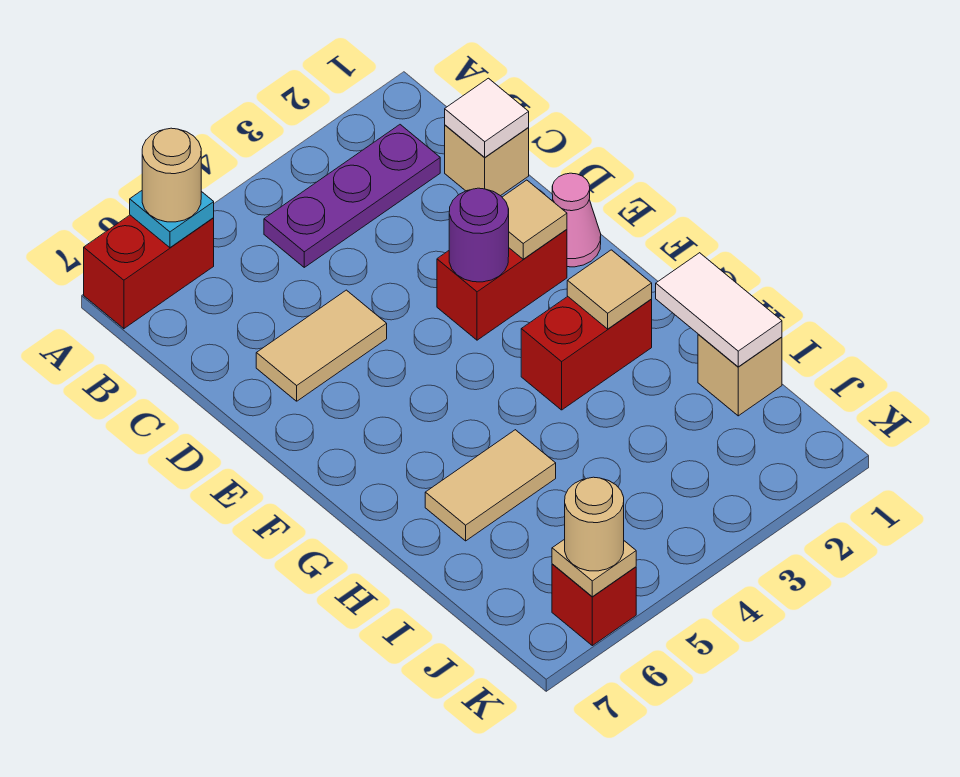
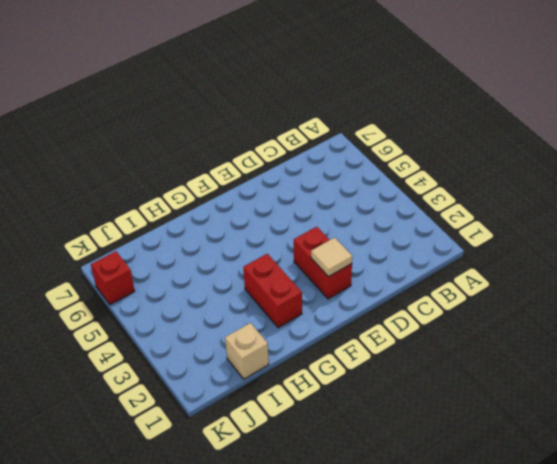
none -> red brick A6:A7 level 1
none -> purple plate B2:B4 level 1
none -> tan brick C1 level 1

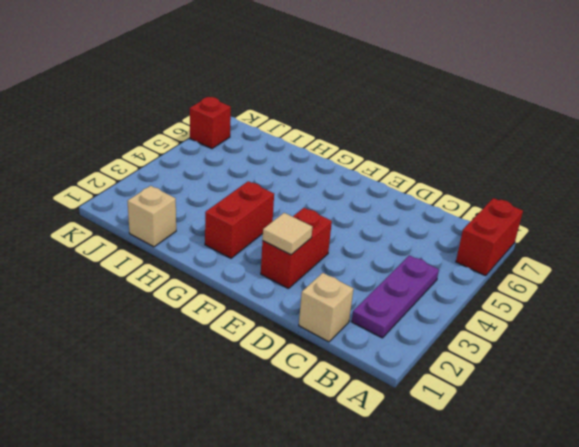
none -> tan tile D5:D6 level 1
none -> pink cone E1 level 1
none -> tan tile H5:H6 level 1

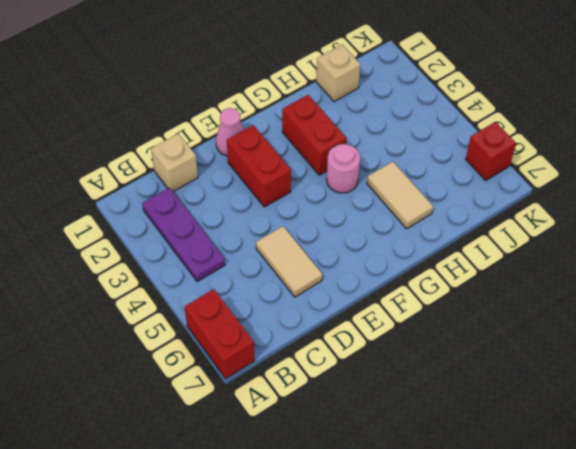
pink round brick G4 level 1 -> none
none -> cyan plate A6 level 2
none -> white tile C1 level 2
none -> tan tile E2 level 2

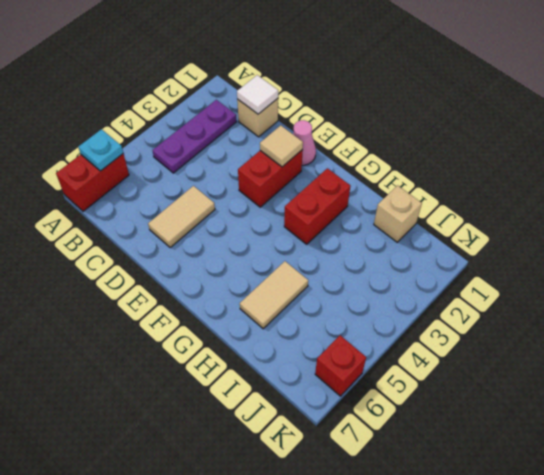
none -> purple round brick E3 level 2
none -> tan tile G2 level 2
none -> white tile H1:I1 level 2

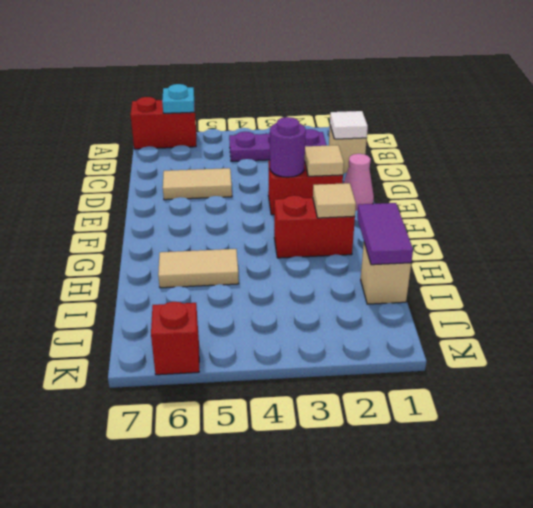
purple tile H1:I1 level 2 -> white tile H1:I1 level 2
none -> tan plate K6 level 2
none -> tan round brick A6 level 3
none -> tan round brick K6 level 3

